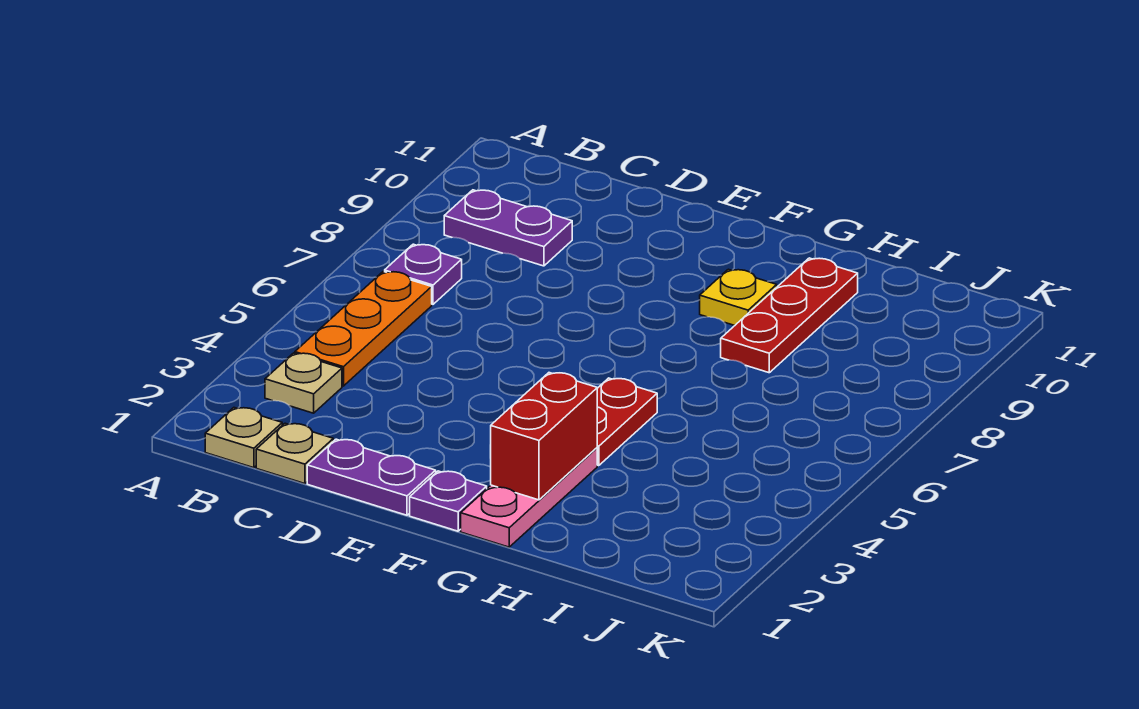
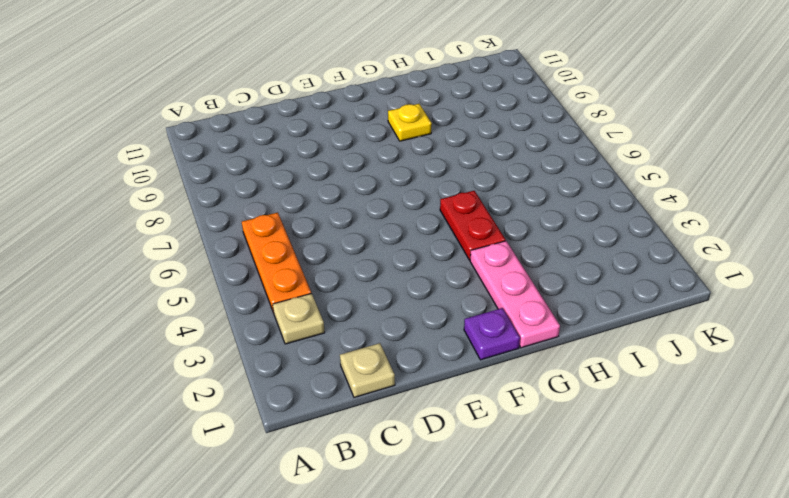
none -> tan plate B1 level 1
none -> purple plate B7 level 1
none -> purple plate B9:C9 level 1

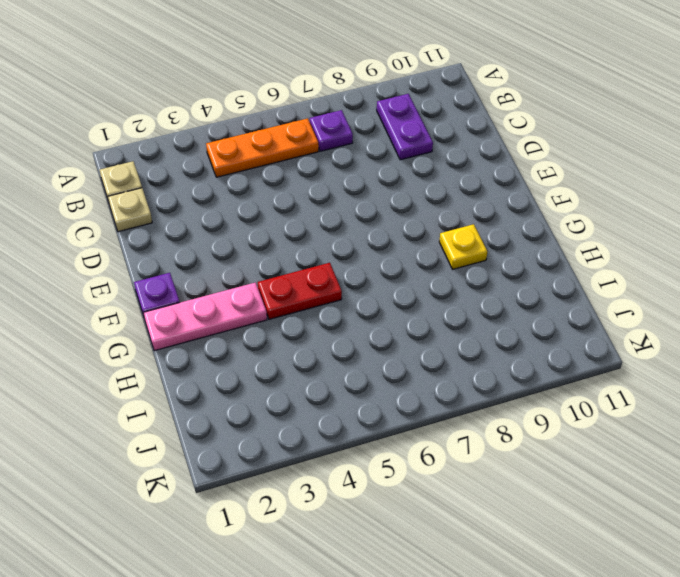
none -> tan plate B3 level 1
none -> purple plate D1:E1 level 1
none -> red plate H8:H10 level 1

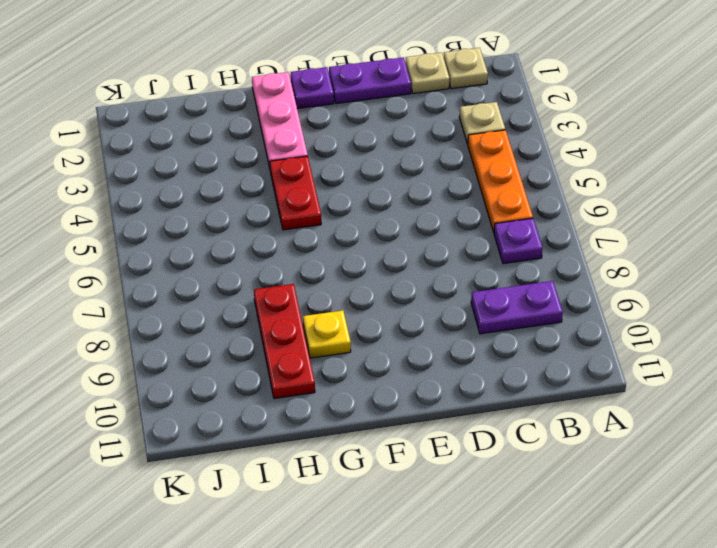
none -> red brick G2:G3 level 2

